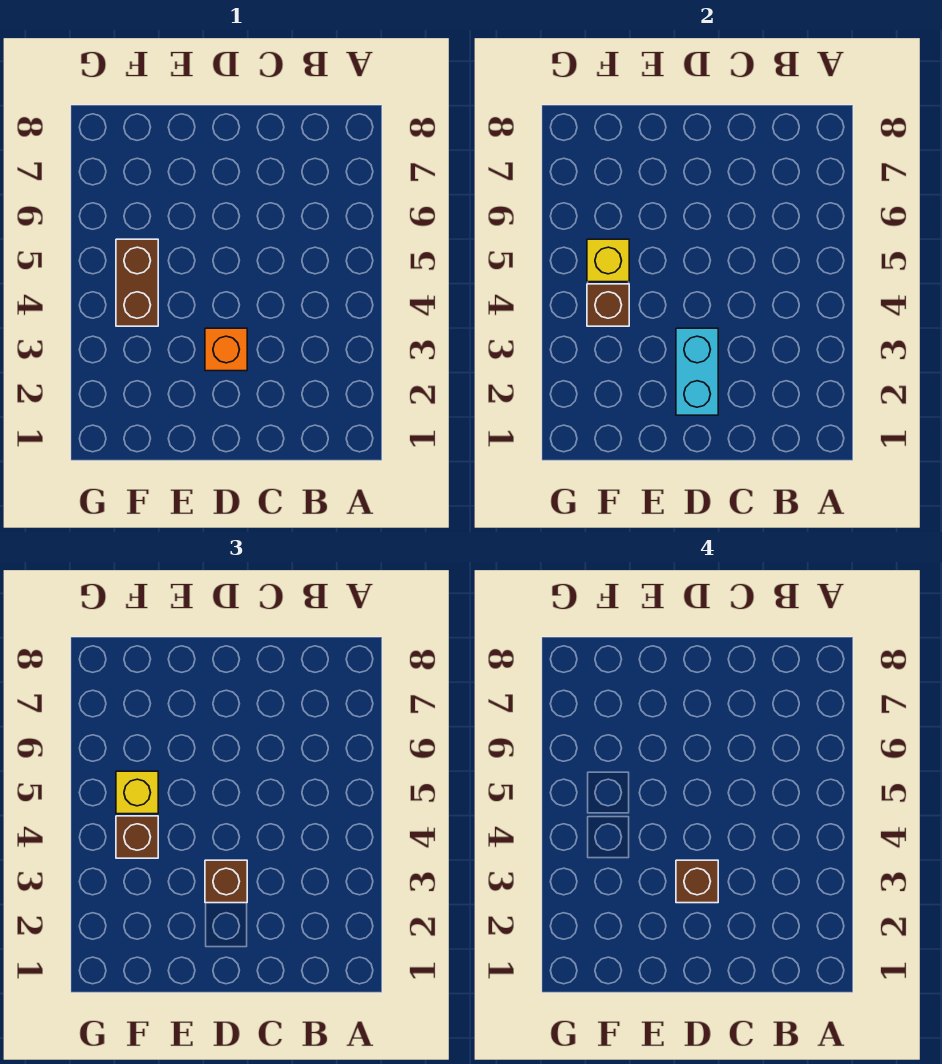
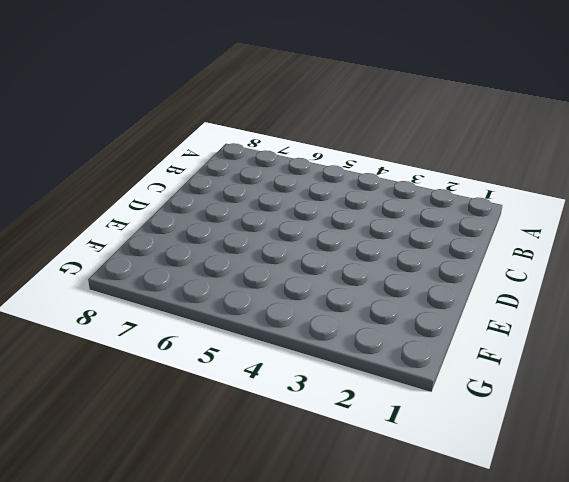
none -> orange brick D3 level 1
none -> brown brick F4:F5 level 1

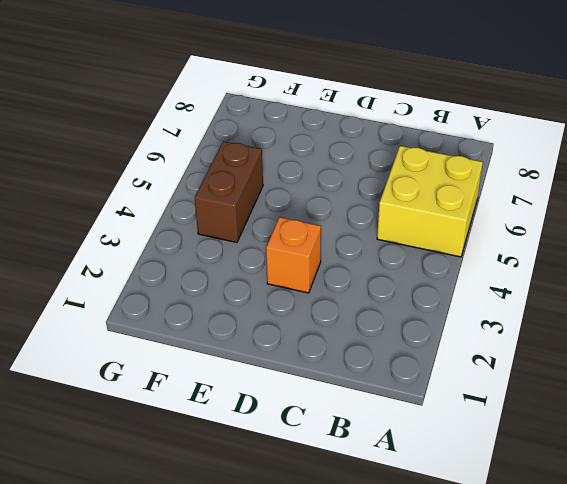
yellow brick A5:B6 level 1 -> none
none -> cyan brick D2:D3 level 2
none -> brown brick F4 level 2

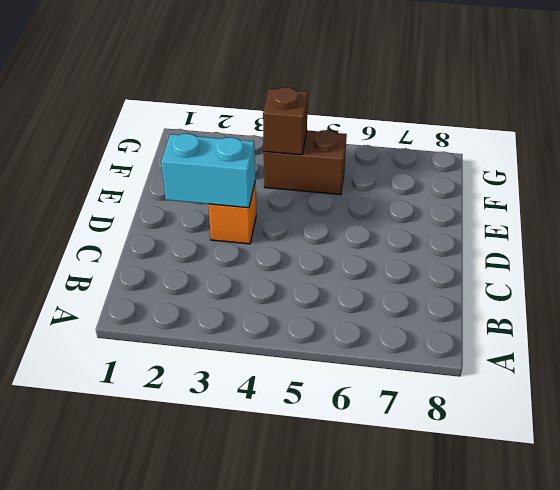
none -> yellow brick F5 level 2
none -> brown brick D3 level 3

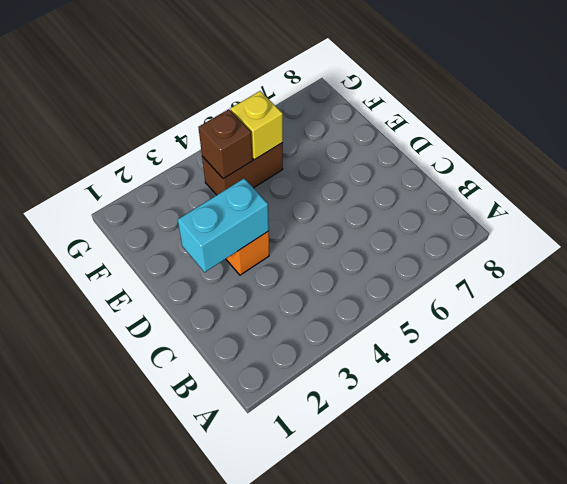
none -> brown brick D3 level 3
none -> brown brick F4 level 3

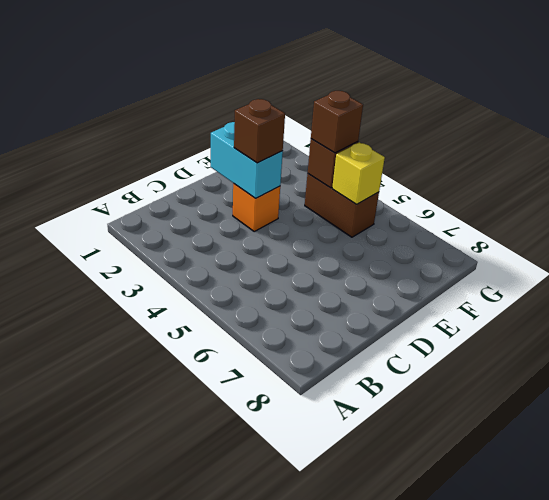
none -> yellow brick F5 level 3
none -> brown brick D3 level 4

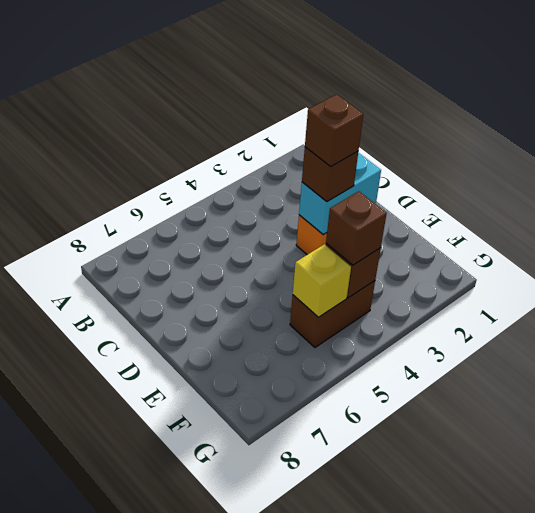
none -> yellow brick F5 level 3

